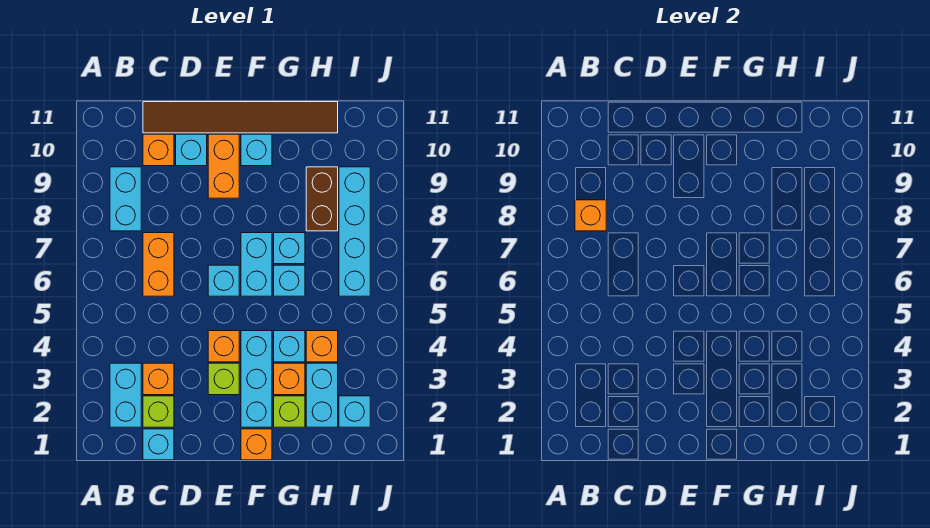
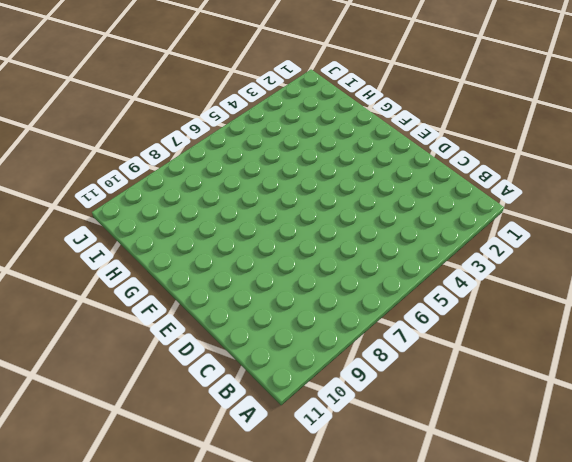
none -> cyan brick B2:B3 level 1
none -> cyan brick B8:B9 level 1
none -> cyan brick C1 level 1

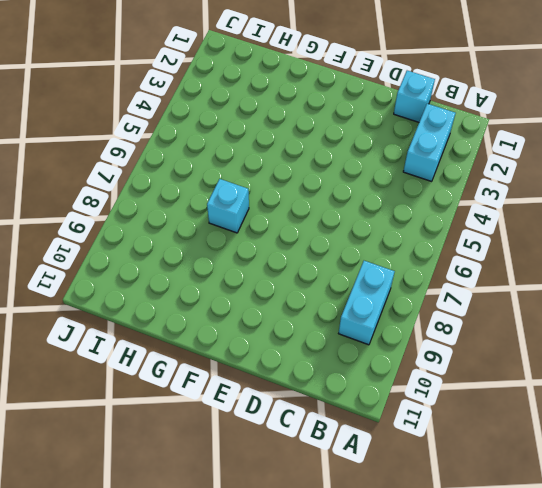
none -> lime brick C2 level 1
none -> orange brick C3 level 1
none -> orange brick C6:C7 level 1

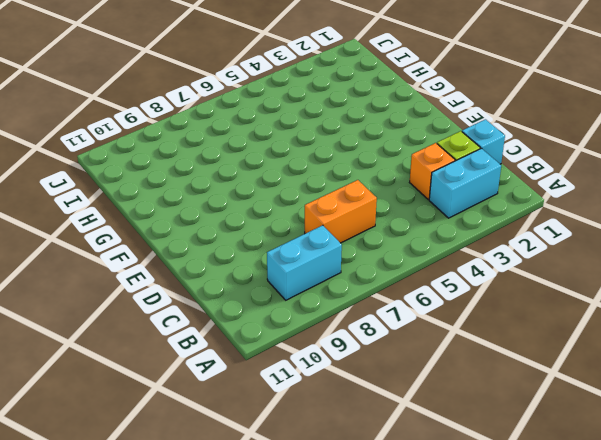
none -> orange brick C10 level 1
none -> brown tile C11:H11 level 1
none -> cyan brick D10 level 1

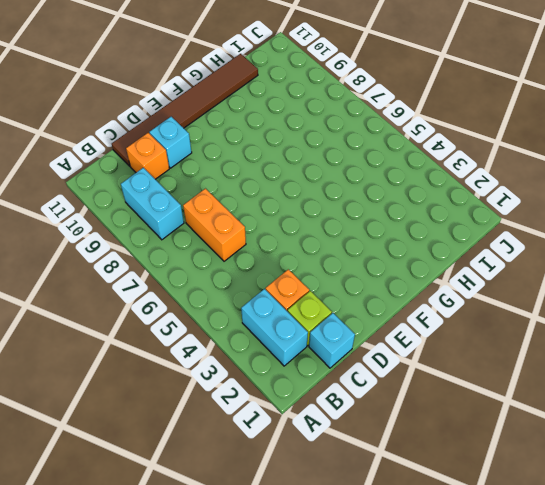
none -> lime brick E3 level 1
none -> orange brick E4 level 1
none -> cyan brick E6 level 1

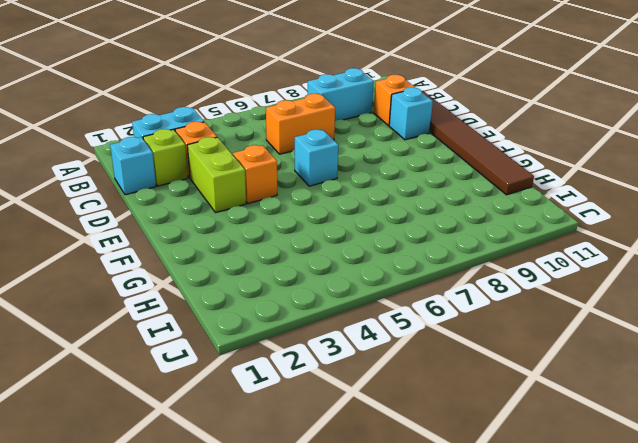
lime brick D3:E3 level 1 -> lime brick E3 level 1
none -> orange brick E9:E10 level 1
none -> orange brick F1 level 1
none -> cyan brick F2:F4 level 1

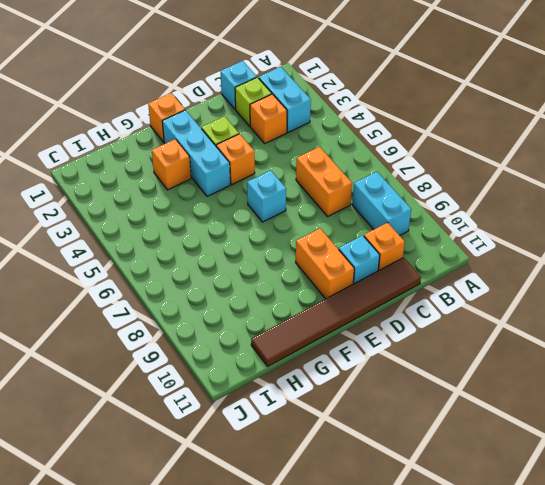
none -> cyan brick F6:F7 level 1
none -> cyan brick F10 level 1
none -> lime brick G2 level 1

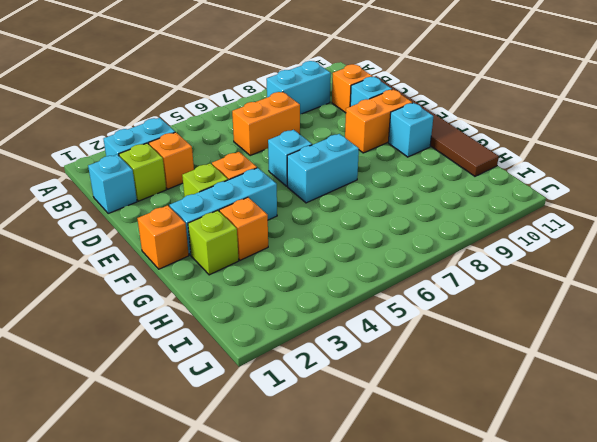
none -> cyan brick G4 level 1
none -> cyan brick G6 level 1
none -> cyan brick G7 level 1

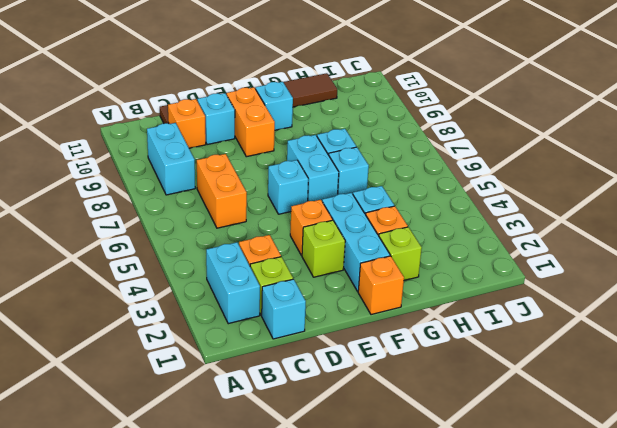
none -> cyan brick H2:H3 level 1
none -> orange brick H4 level 1
none -> brown brick H8:H9 level 1

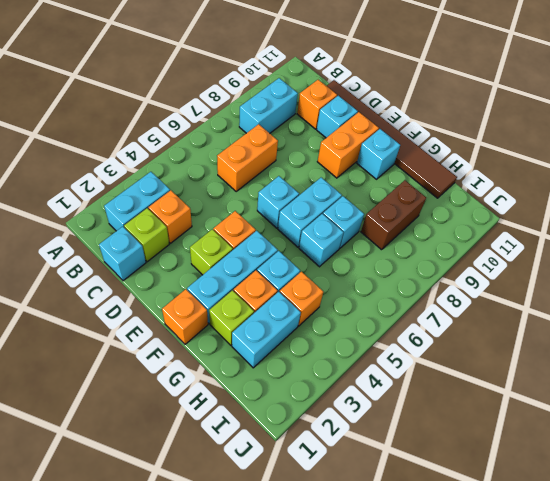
none -> cyan brick I2 level 1
none -> cyan brick I6:I9 level 1
none -> orange brick B8 level 2

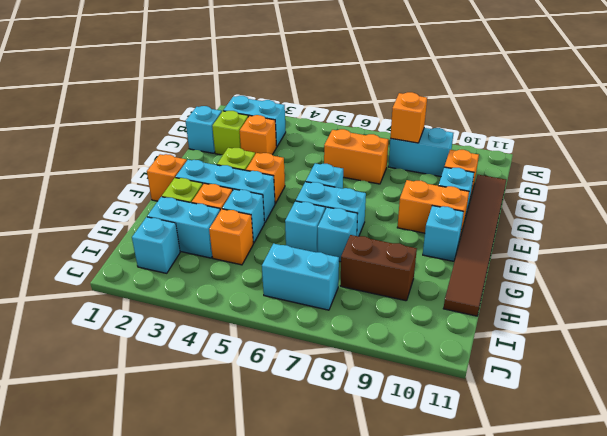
cyan brick I6:I7 level 1 -> cyan brick I6:I9 level 1

